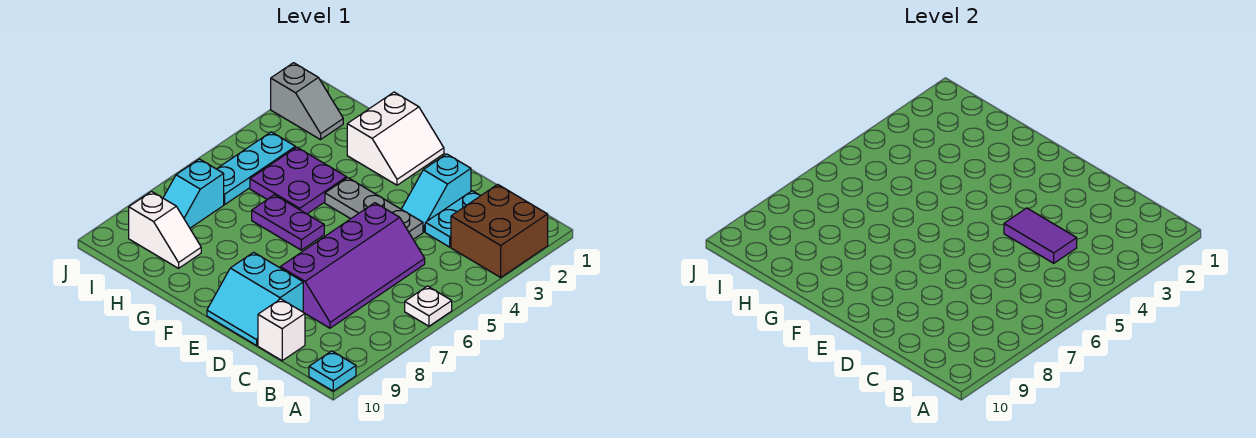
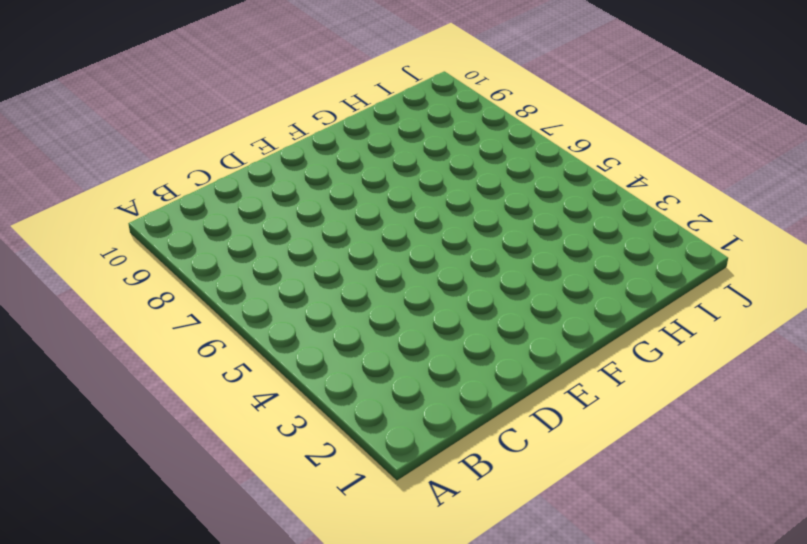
none -> brown brick A2:B3 level 1
none -> white plate A6 level 1
none -> cyan plate A10 level 1

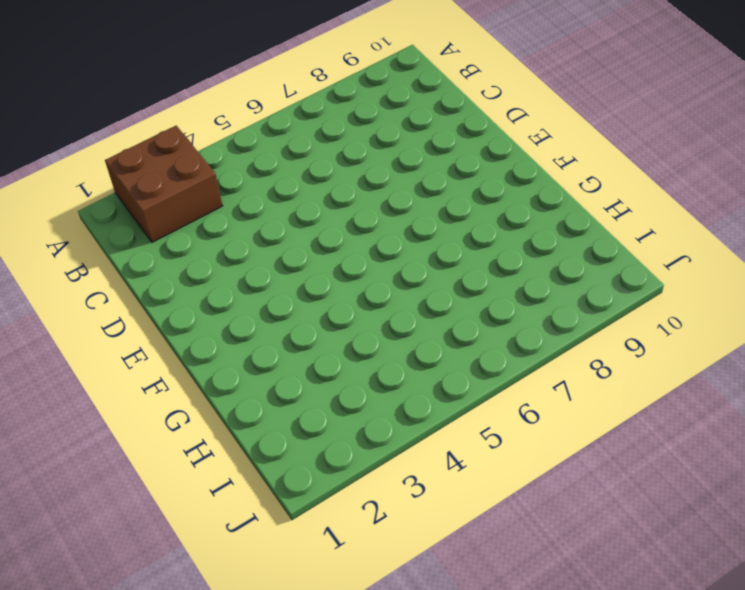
none -> white plate A6 level 1
none -> cyan plate A10 level 1
none -> cyan plate C2:C3 level 1

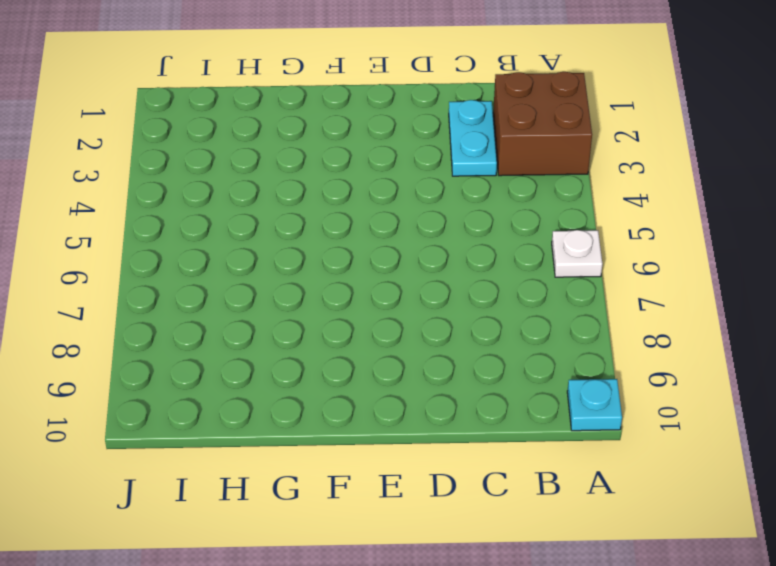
none -> purple slope C5:D8 level 1 top D
none -> white brick C10 level 1
none -> cyan slope D2:D3 level 1 top 2

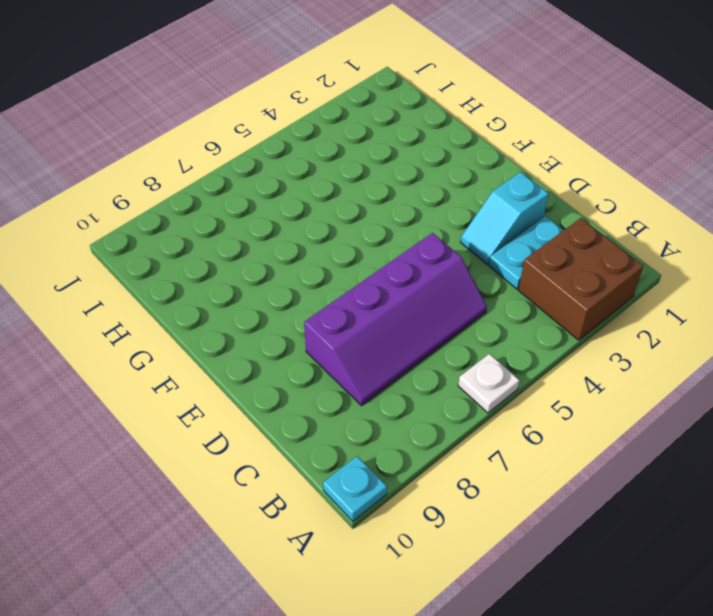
none -> white brick C10 level 1
none -> grey plate D4:F4 level 1
none -> cyan slope D9:E10 level 1 top 9

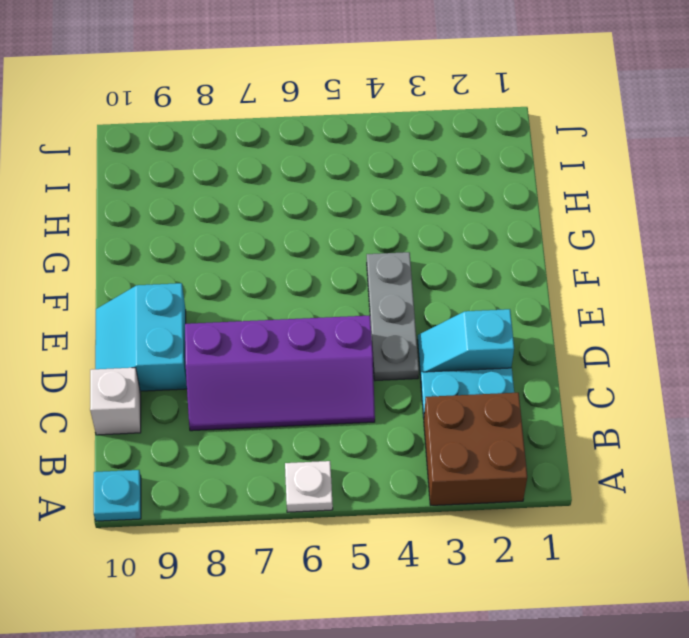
none -> white slope F1:G2 level 1 top G
none -> purple plate F6:G6 level 1
none -> purple plate G4:H5 level 1

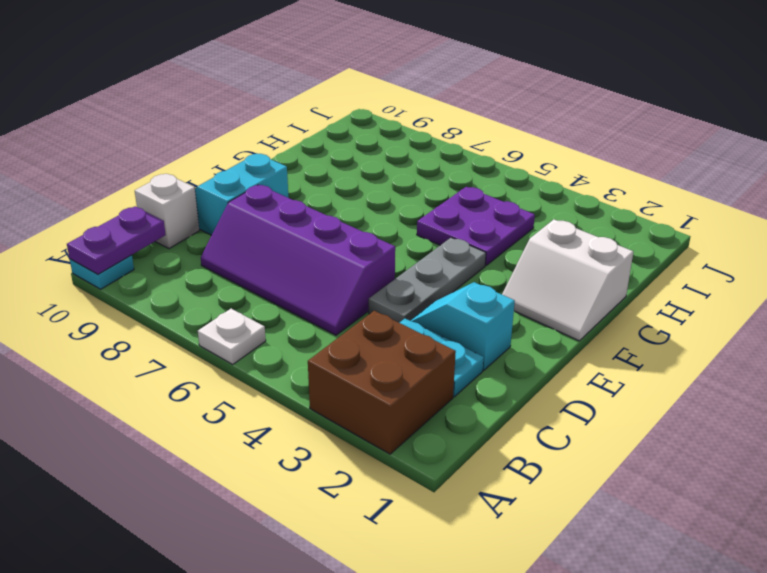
purple plate A10:B10 level 2 -> purple plate F6:G6 level 1
none -> white slope H9:I9 level 1 top I
none -> grey slope I2:J2 level 1 top J
none -> cyan plate I4:I6 level 1

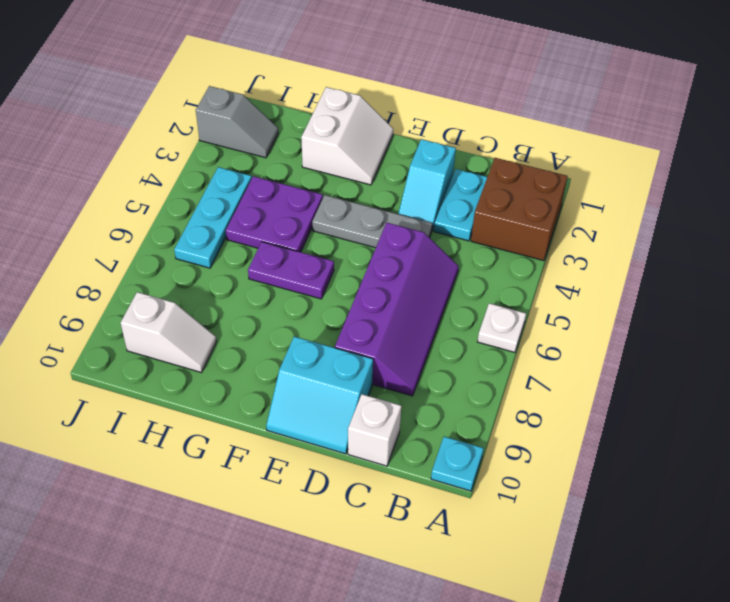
none -> cyan slope I7:I8 level 1 top 7
none -> purple tile C4:D4 level 2

